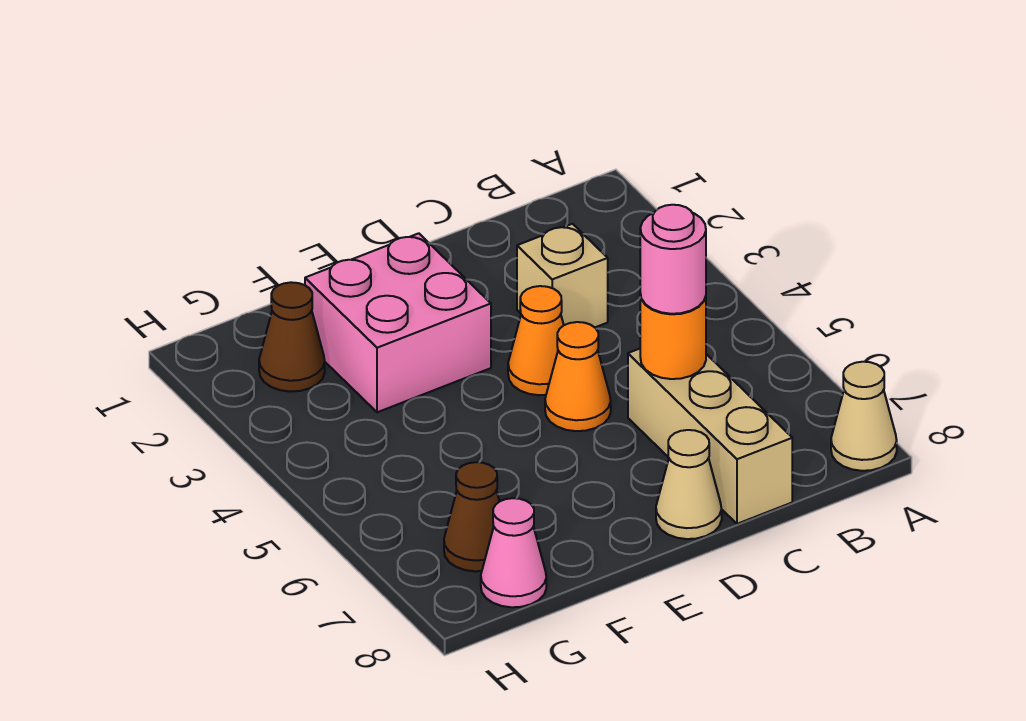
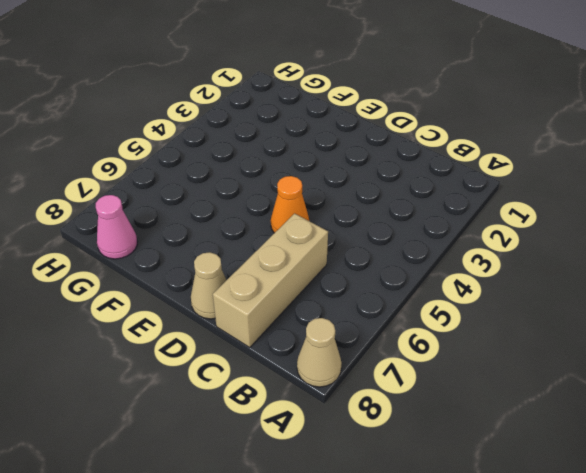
none -> tan brick C3 level 1
none -> orange cone D4 level 1
none -> pink brick E2:F3 level 1

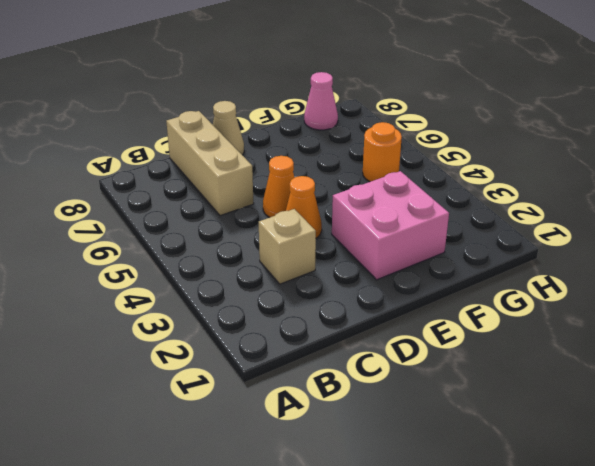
orange round brick G5 level 1 -> orange round brick C6 level 2
none -> tan cone A8 level 1
none -> brown cone G2 level 1
none -> brown cone G7 level 1

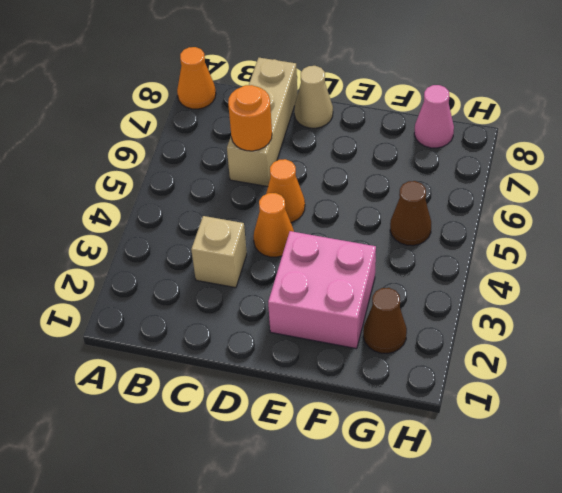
orange cone A8 level 1 -> tan cone A8 level 1
brown cone G5 level 1 -> brown cone G7 level 1
none -> pink round brick C6 level 3

